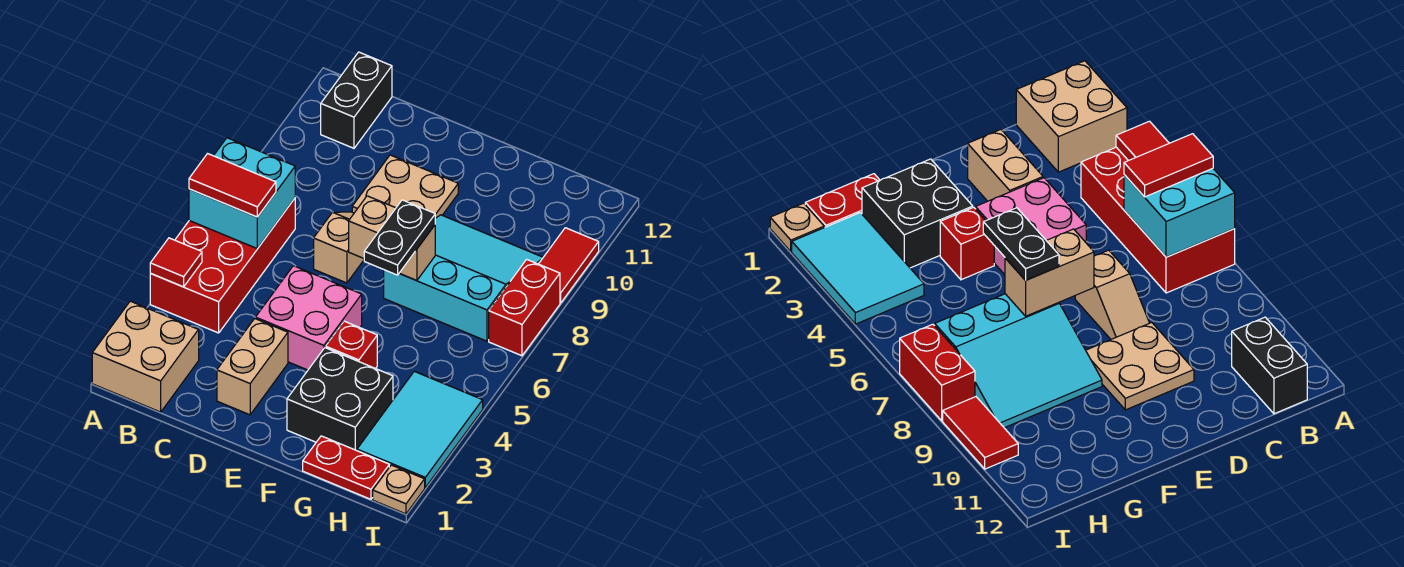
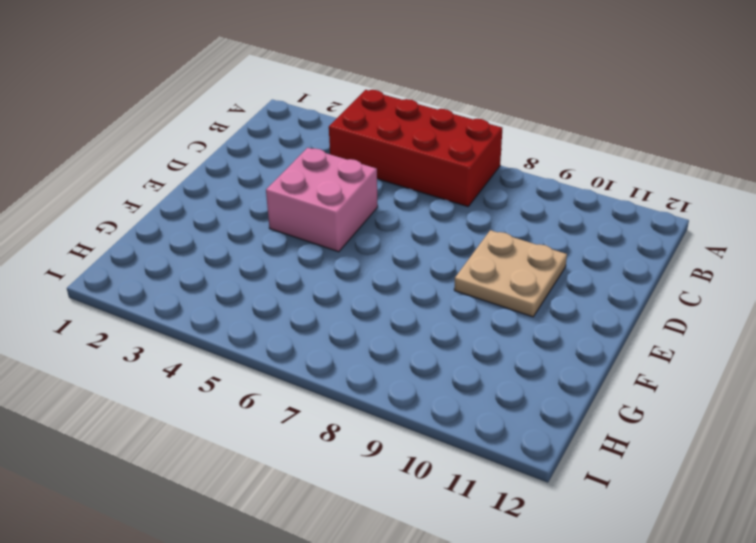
none -> tan brick A1:B2 level 1
none -> black brick B11:B12 level 1
none -> tan brick D2:D3 level 1

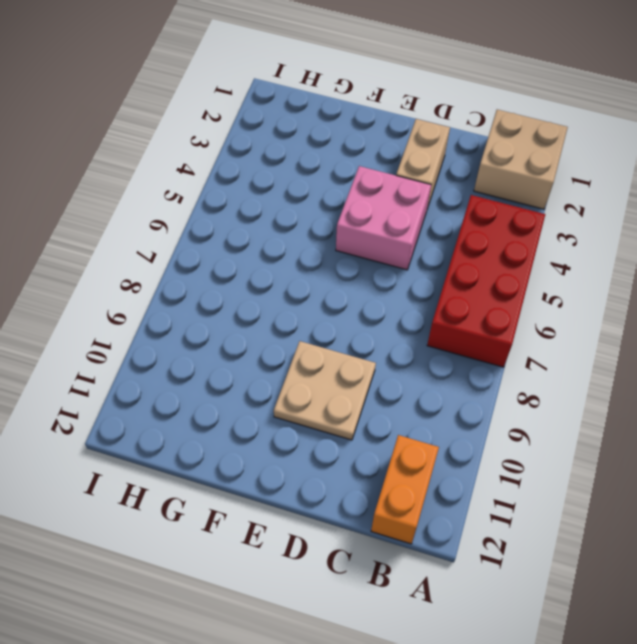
orange brick B11:B12 level 1 -> black brick B11:B12 level 1
none -> tan slope D7:D8 level 1 top 7
none -> black brick F2:G3 level 1
none -> red brick F4 level 1

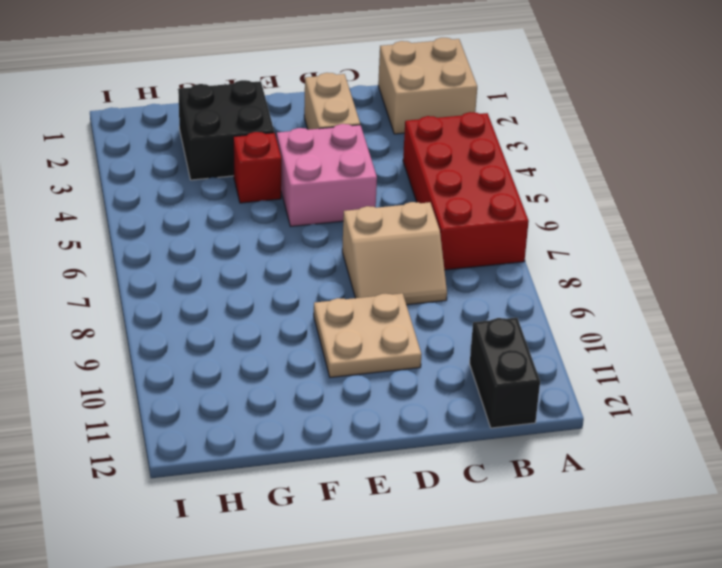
tan slope C7:D8 level 1 top 7 -> tan slope D7:D8 level 1 top 7
none -> cyan slope F7:H9 level 1 top 7
none -> red plate G1:H1 level 1
none -> cyan tile H2:I4 level 1

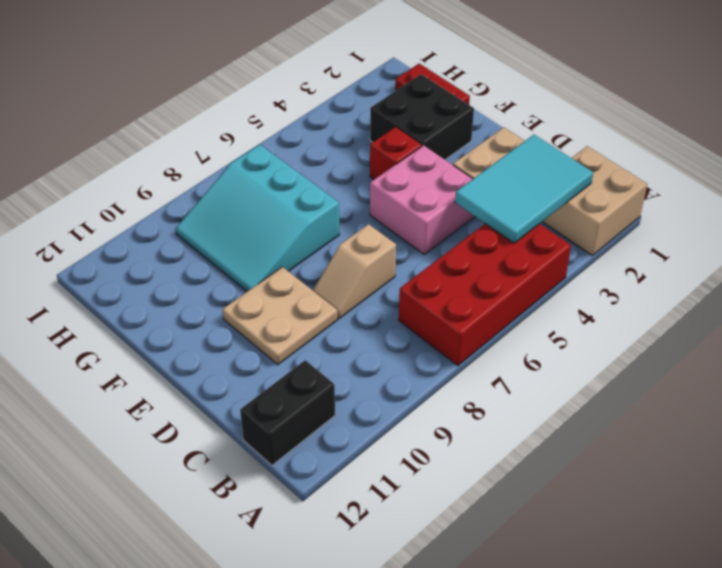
cyan tile B2:C4 level 2 -> cyan tile H2:I4 level 1
none -> tan plate I1 level 1
none -> red brick I7:I8 level 1
none -> red tile I9:I10 level 1

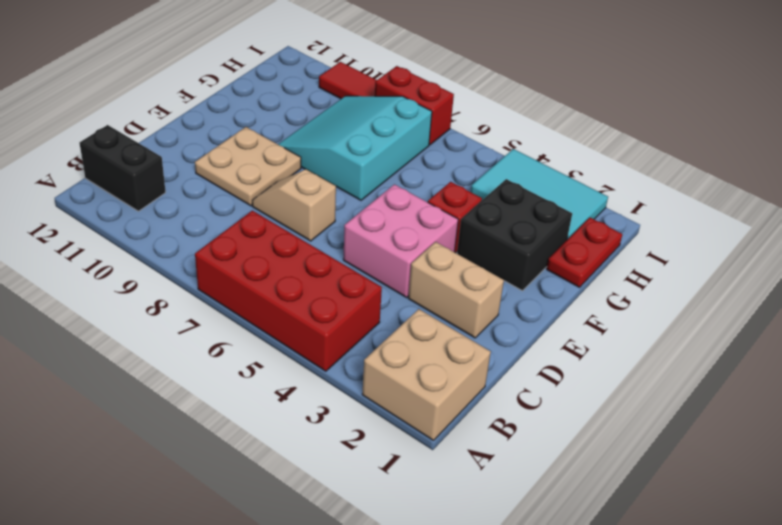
none -> tan plate I1 level 1
none -> red tile A4 level 2
none -> cyan brick A6:B7 level 2

